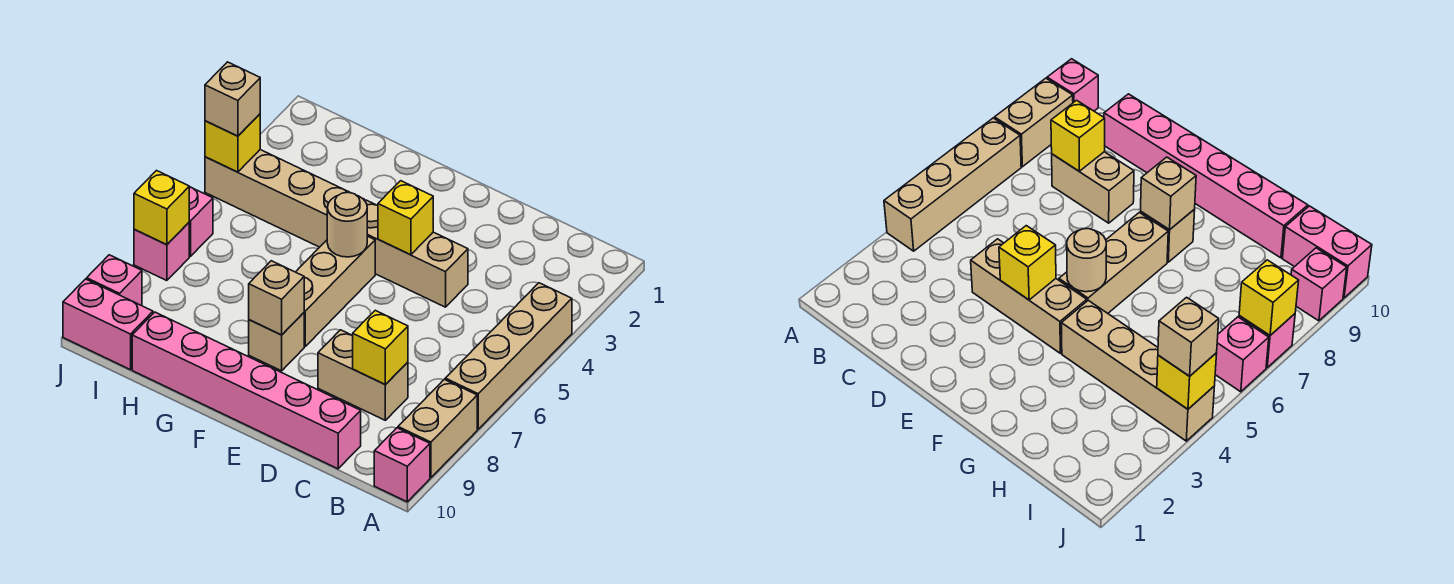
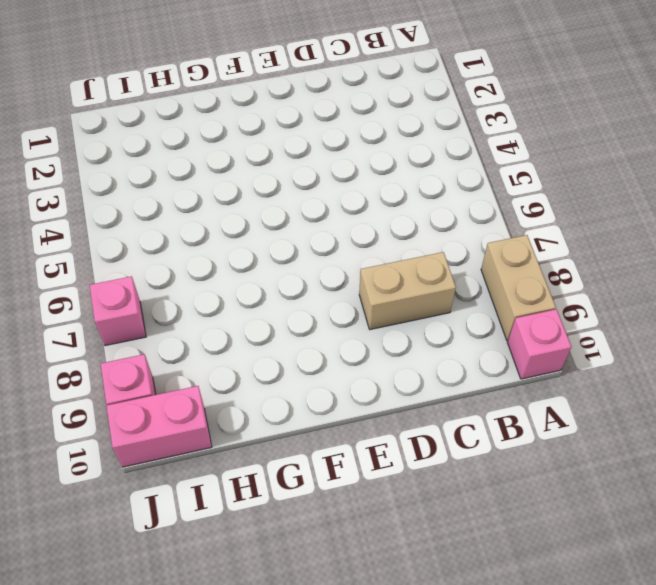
none -> tan brick A4:A7 level 1
none -> pink brick C10:H10 level 1
none -> tan brick D4:F4 level 1

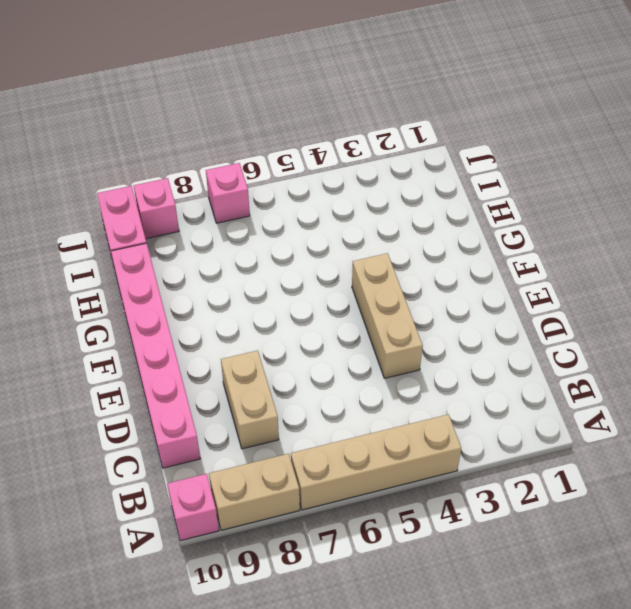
none -> tan brick F5:F7 level 1
none -> tan brick F8 level 1
none -> tan brick G4:J4 level 1

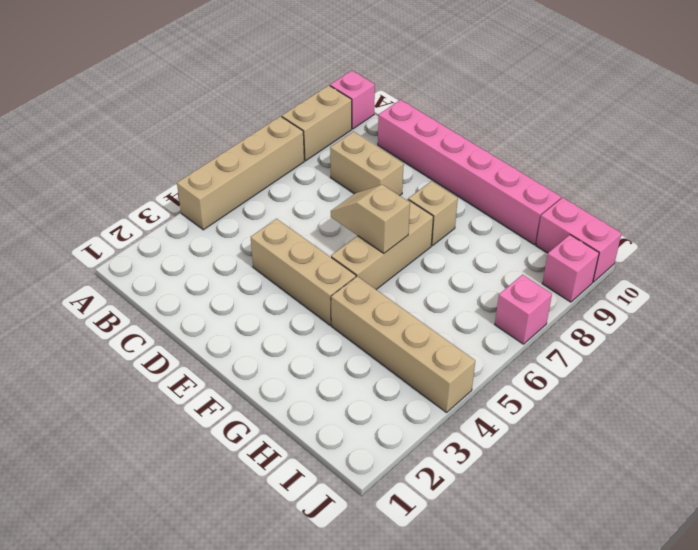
tan slope E6:F6 level 2 top F -> none
none -> pink brick J6 level 1
none -> yellow brick C8 level 2
none -> yellow brick E4 level 2

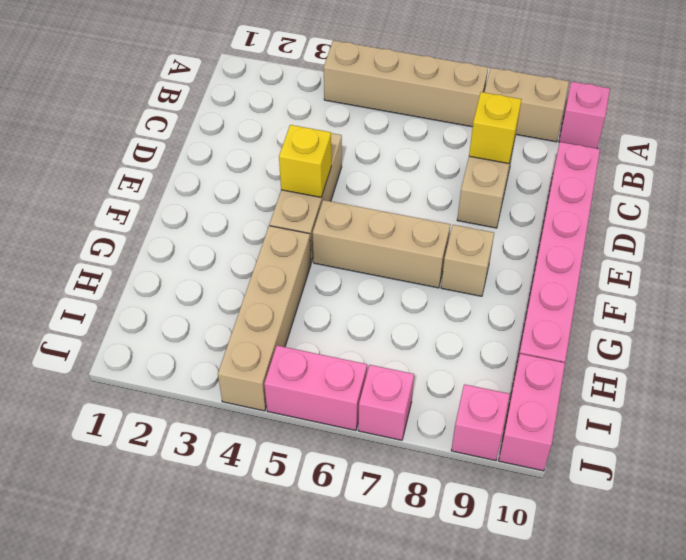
pink brick J5:J6 level 1 -> pink brick J6 level 1
none -> tan round brick F5 level 2
none -> tan brick F8 level 2
none -> yellow brick J4 level 2

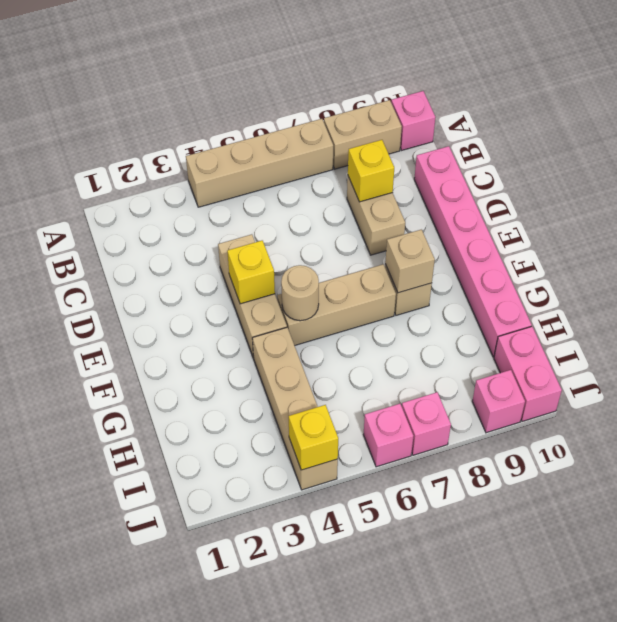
none -> yellow brick J7 level 2
none -> tan brick J4 level 3

